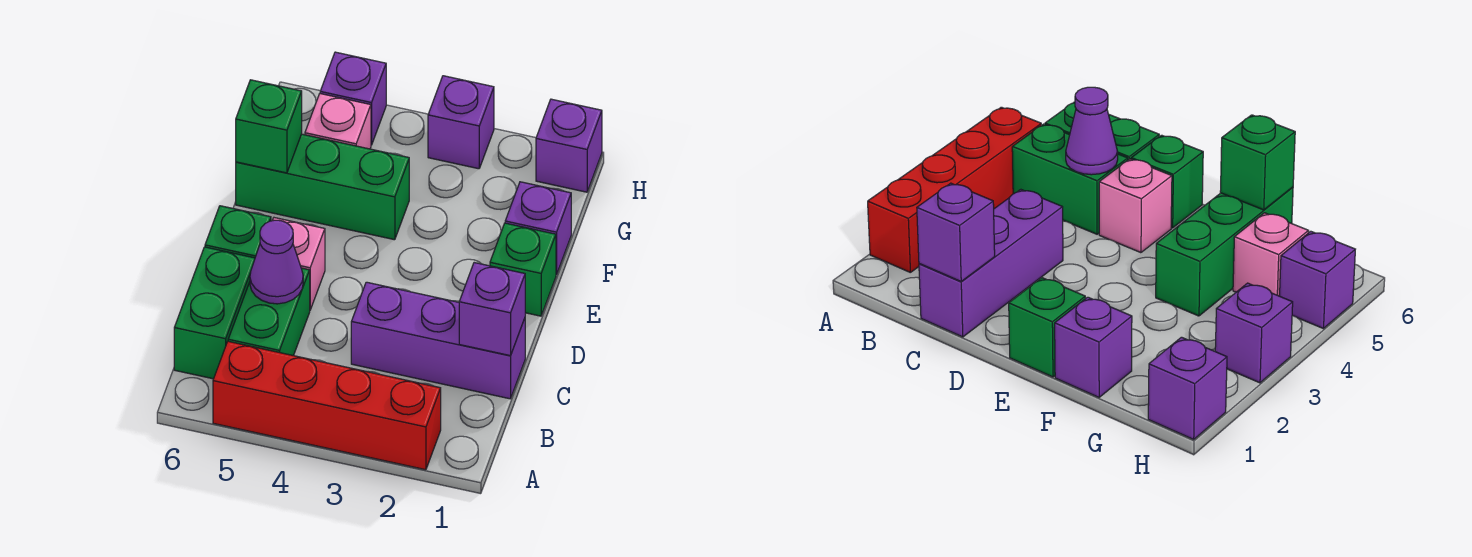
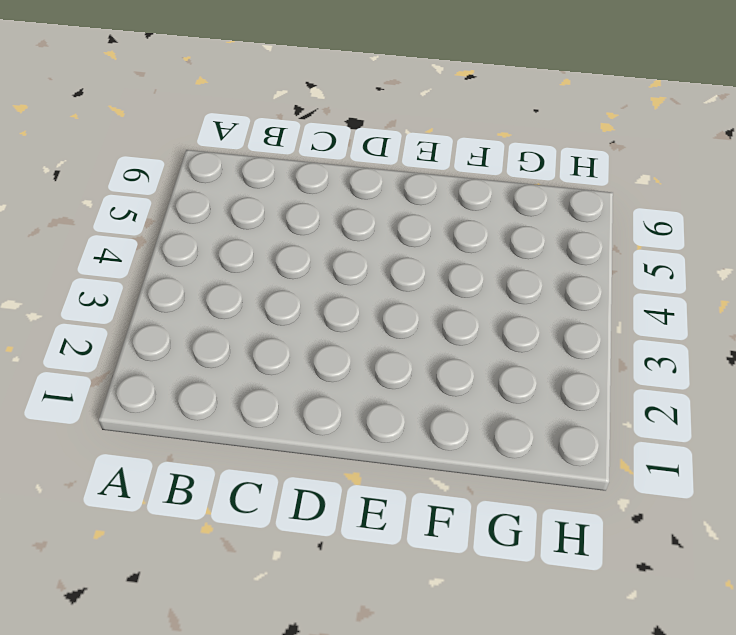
none -> red brick A2:A5 level 1
none -> green brick B5:C5 level 1
none -> green brick B6:C6 level 1

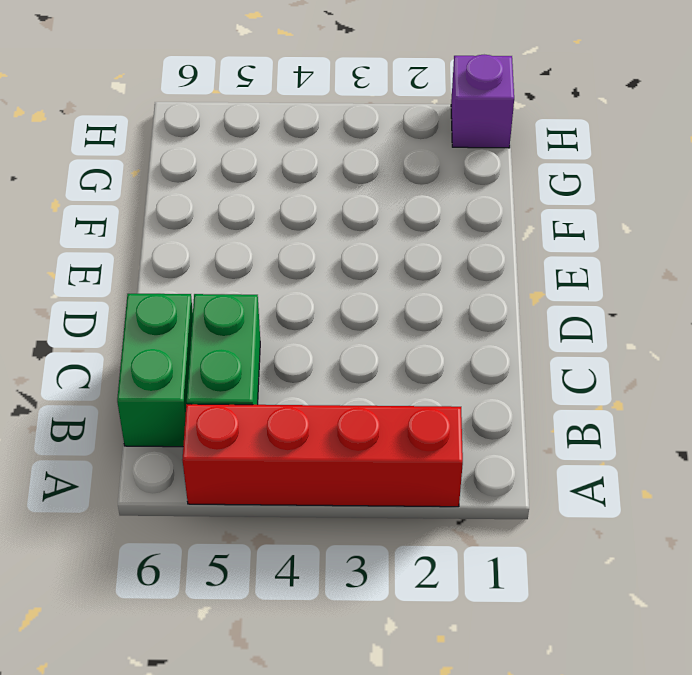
none -> purple brick C1:C3 level 1
none -> pink brick D5 level 1
none -> green brick D6 level 1

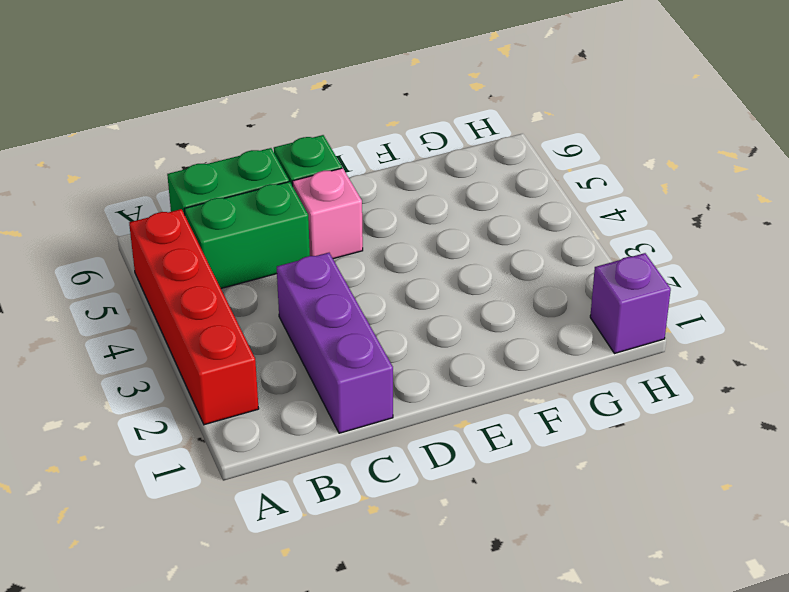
none -> green brick E1 level 1
none -> purple brick F1 level 1
none -> green brick F4:F6 level 1

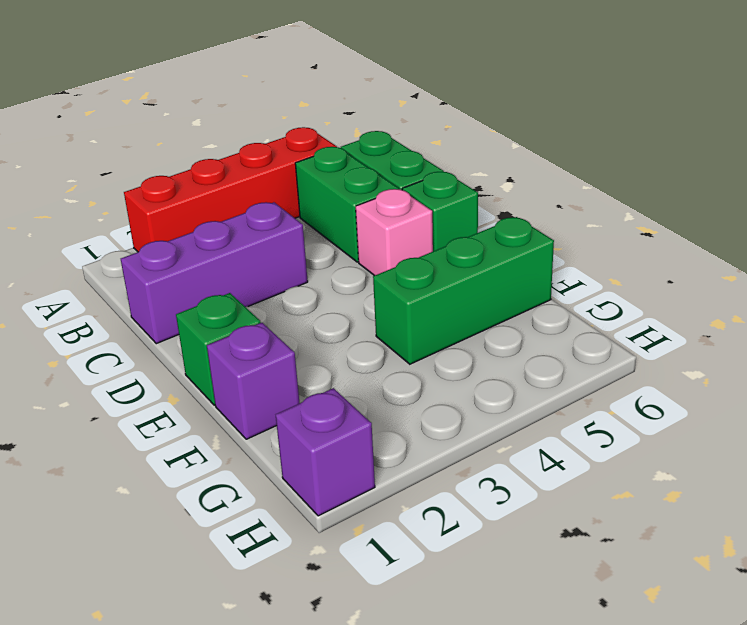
none -> pink brick G5 level 1
none -> purple brick H3 level 1
none -> purple brick H5 level 1

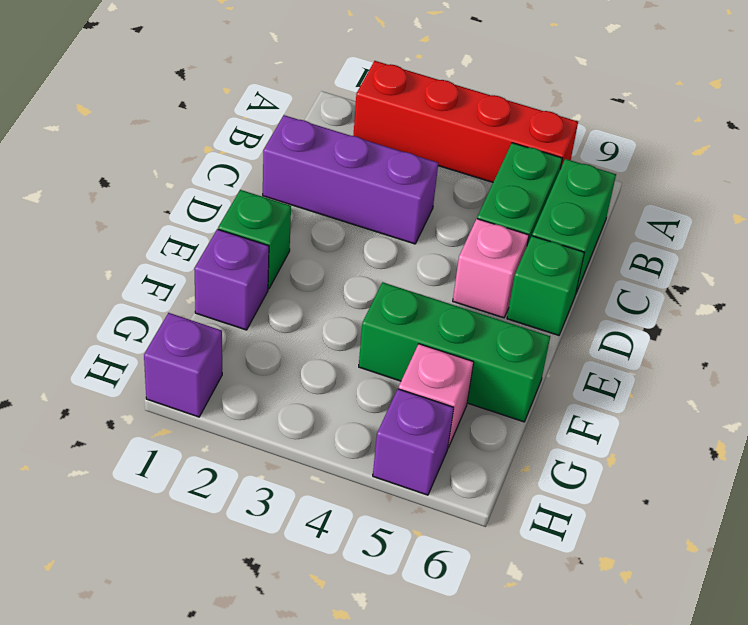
none -> purple brick H3 level 1
none -> purple brick C1 level 2
none -> purple cone C5 level 2

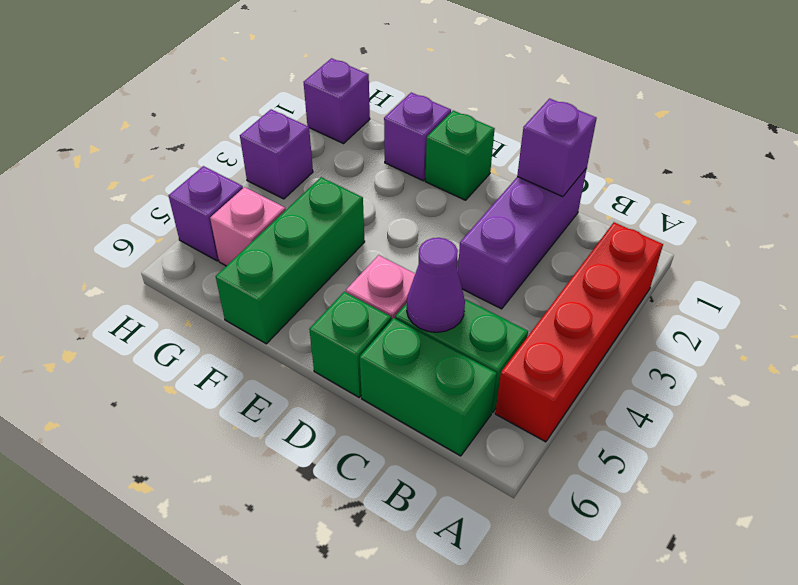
none -> green brick F6 level 2

